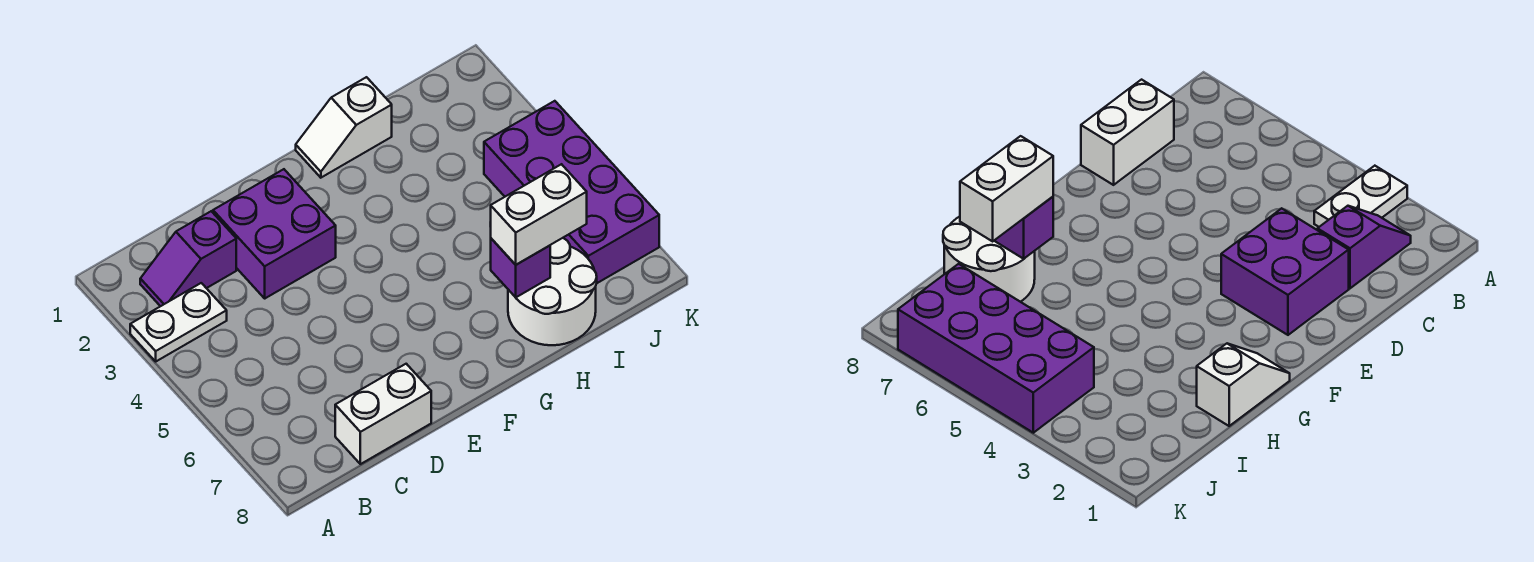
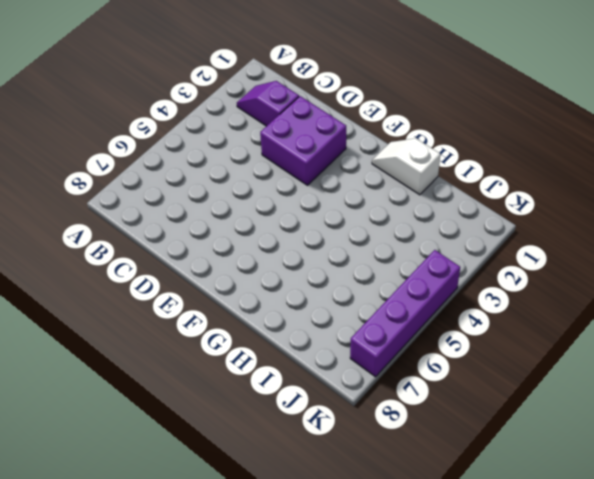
purple brick K4:K7 level 1 -> purple brick J4:K7 level 1
none -> white plate A3:B3 level 1
none -> white brick C8:D8 level 1

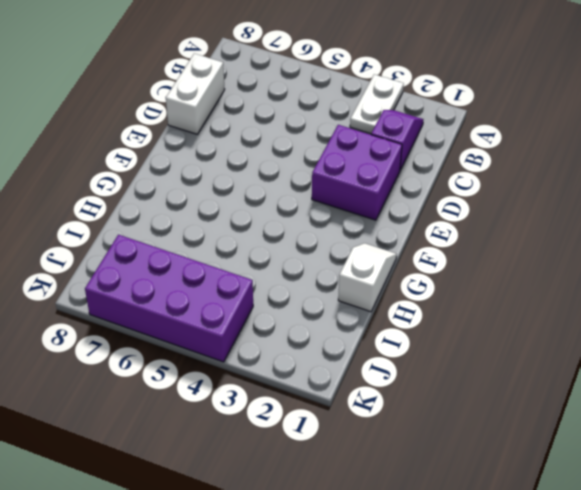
none -> white round brick H7:I8 level 1
none -> purple brick H7 level 2

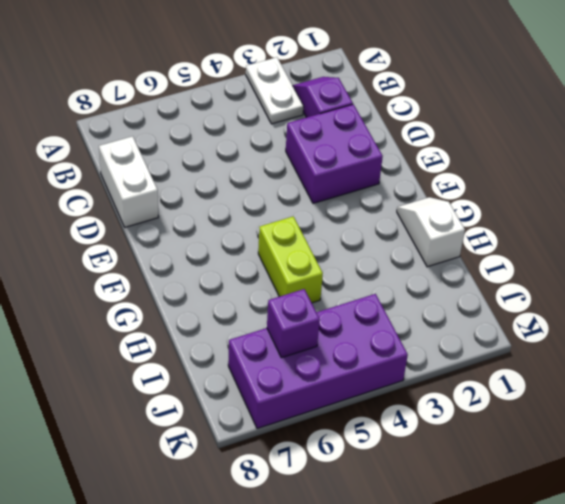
lime brick G5:H5 level 1 -> none
purple brick J6 level 2 -> purple brick H7 level 2
none -> white round brick H7:I8 level 1
none -> white brick H7:I7 level 3

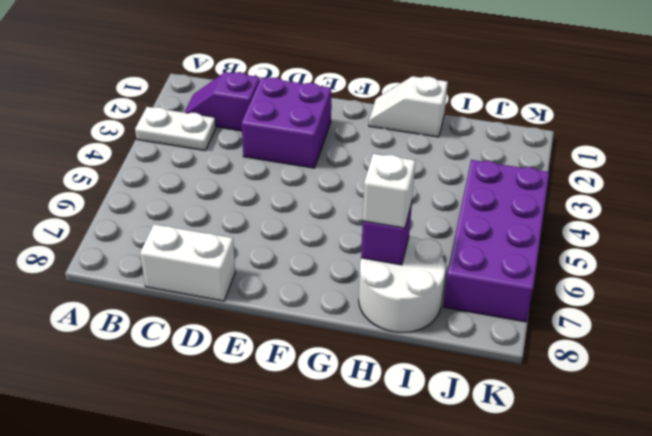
white brick H7 level 3 -> white brick H7:I7 level 3

